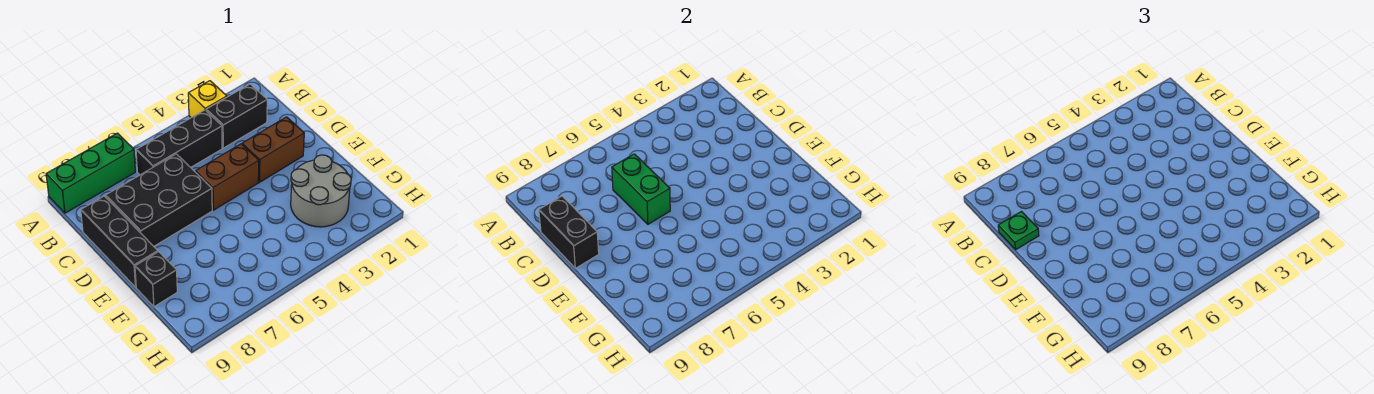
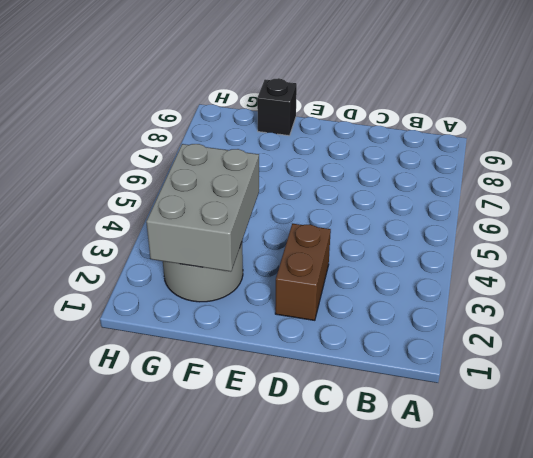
grey brick F2:G4 level 2 -> none
none -> yellow brick A3 level 1
none -> green brick A7:A9 level 1
none -> black brick B2:B3 level 1

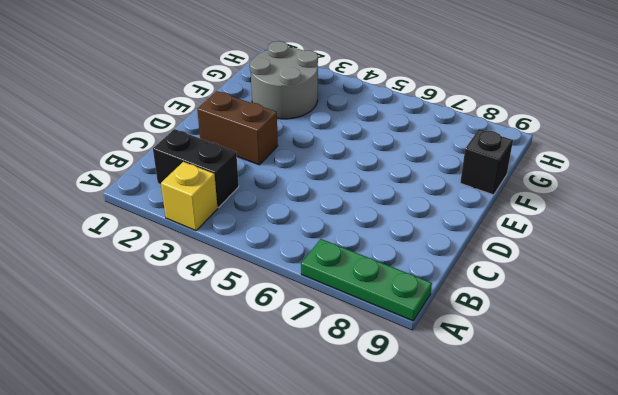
green plate A7:A9 level 1 -> green brick A7:A9 level 1
none -> black brick B4:B6 level 1
none -> black brick C6:D8 level 1
none -> black brick C9:E9 level 1

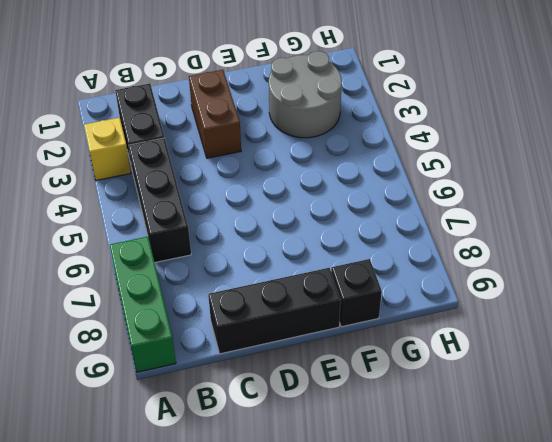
none -> black brick C6:D8 level 1
none -> brown brick D4:D5 level 1
none -> green brick C6:D6 level 2

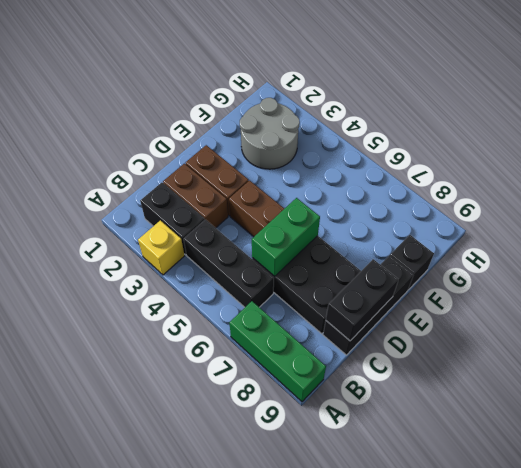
brown brick C2:C3 level 1 -> none
none -> green plate C9 level 3

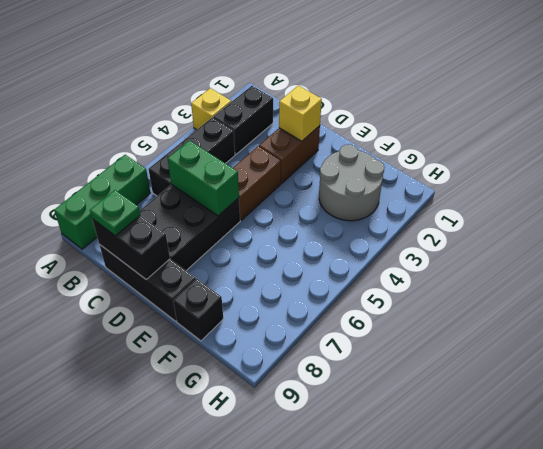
yellow brick D2 level 2 -> none

